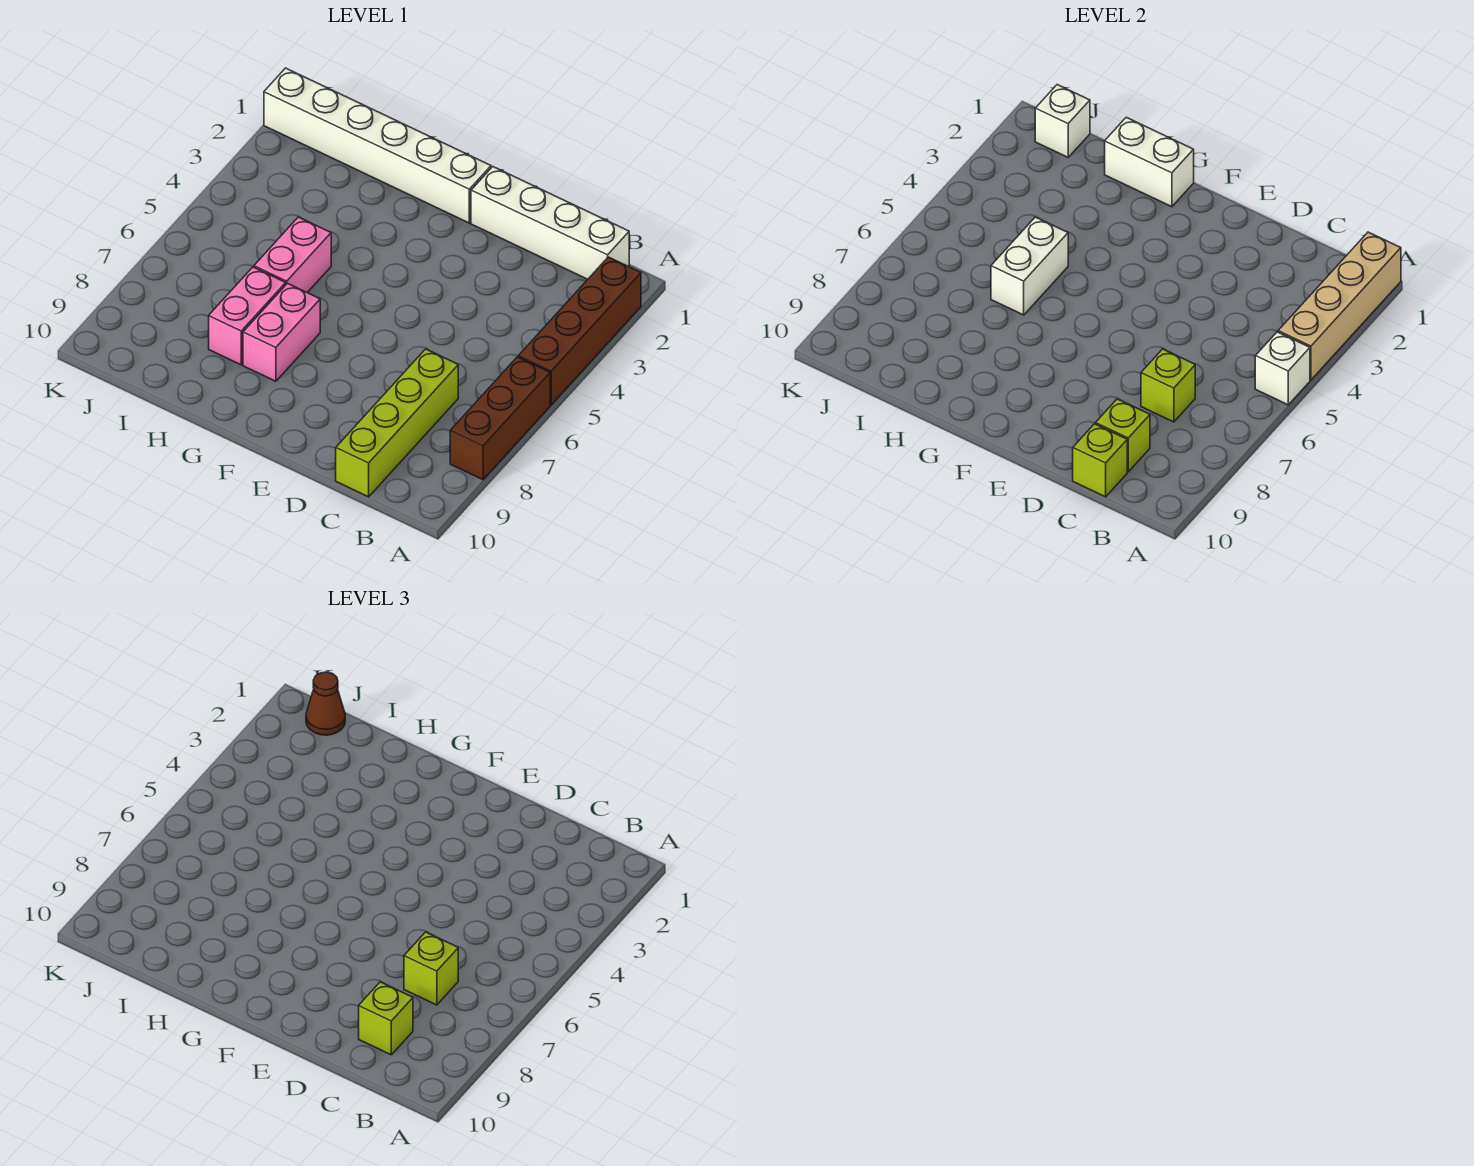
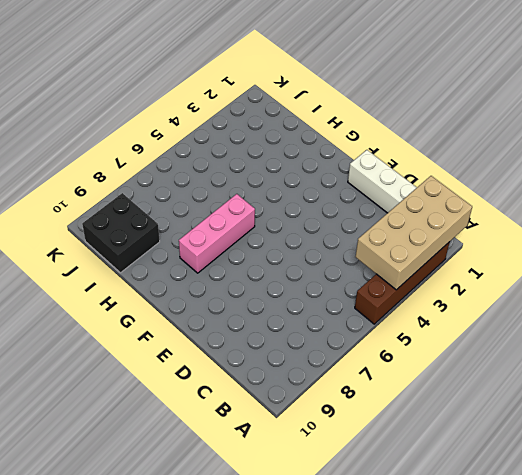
tan brick A1:B4 level 2 -> tan brick A1:A4 level 2
pink brick G6:G8 level 1 -> pink brick G7:G8 level 1
black brick I9:J10 level 1 -> none
none -> brown brick A6:A8 level 1
none -> lime brick C7:C10 level 1
none -> white brick F1:K1 level 1

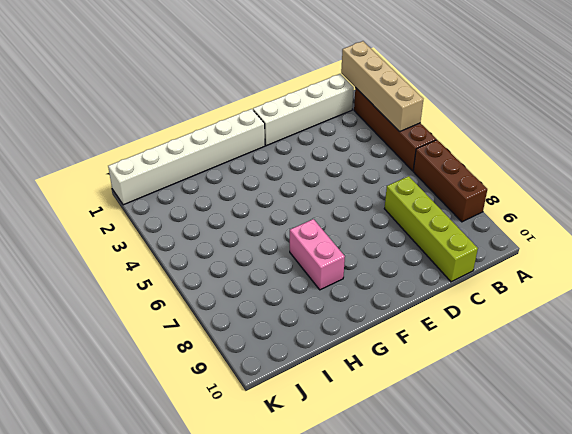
none -> pink brick H5:H6 level 1
none -> pink brick H7:H8 level 1
none -> white brick A5 level 2

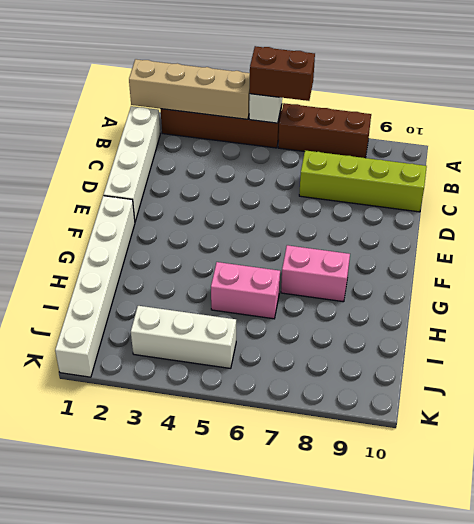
brown brick A5:A6 level 3 -> none
white brick J3:J5 level 1 -> none
none -> pink brick H7:H8 level 1
none -> lime brick C7 level 2
none -> lime brick C9 level 2

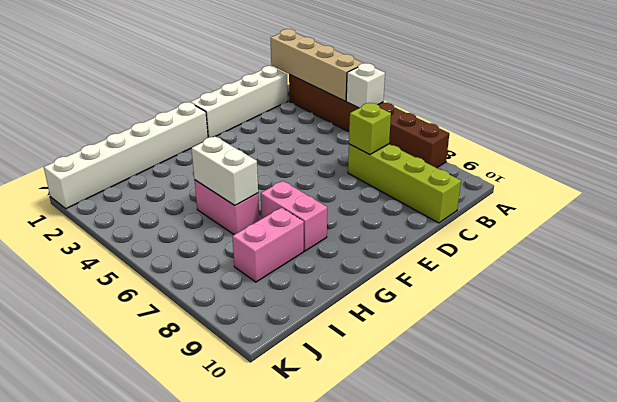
pink brick H8:I8 level 1 -> pink brick H7:H8 level 1
none -> lime brick C9 level 2
none -> lime brick C10 level 2
none -> white brick G1:H1 level 2

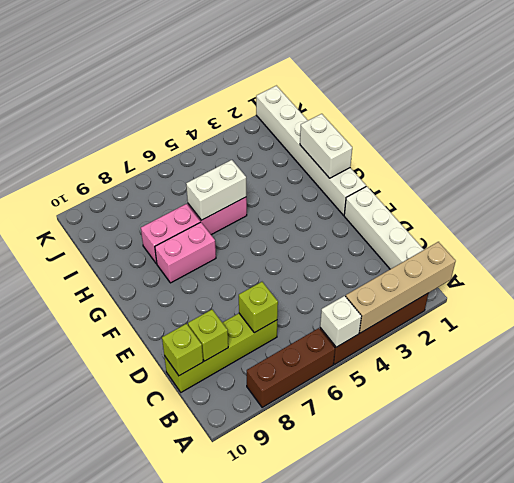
none -> white brick J1 level 2
none -> lime brick C7 level 3
none -> lime brick C9 level 3

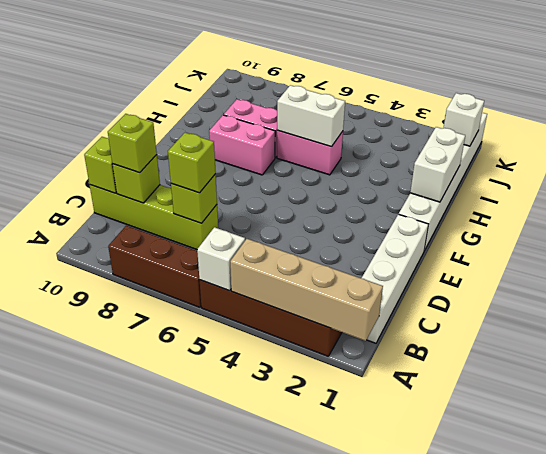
none -> brown cone J1 level 3

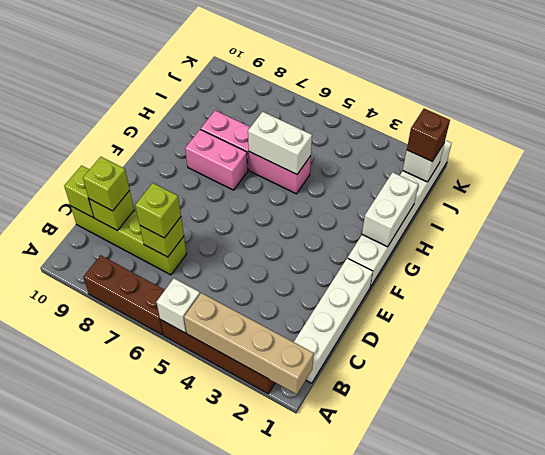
brown brick J1 level 3 -> brown cone J1 level 3

